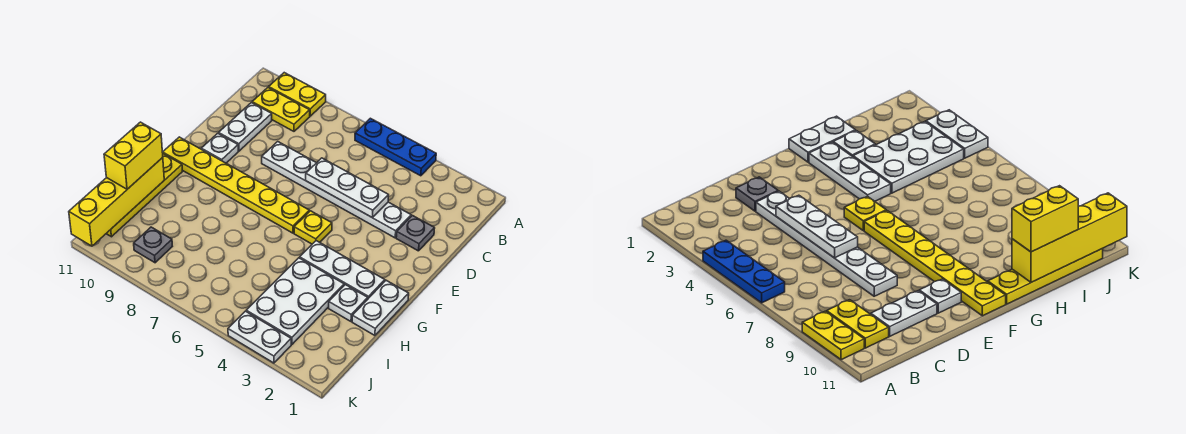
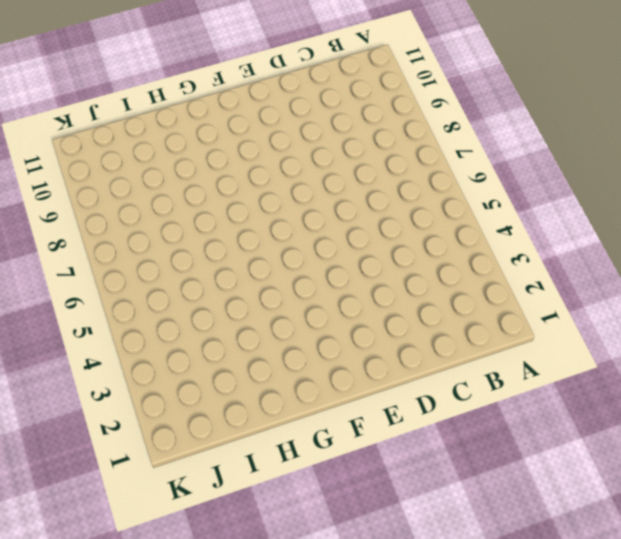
none -> blue plate A4:A6 level 1
none -> yellow plate A9:A10 level 1
none -> yellow plate B9:B10 level 1

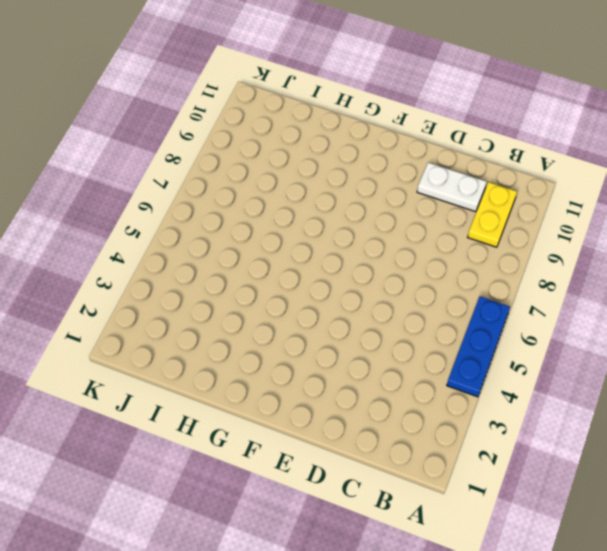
none -> yellow plate A9:A10 level 1
none -> grey plate D2 level 1
none -> white plate D3:D8 level 1

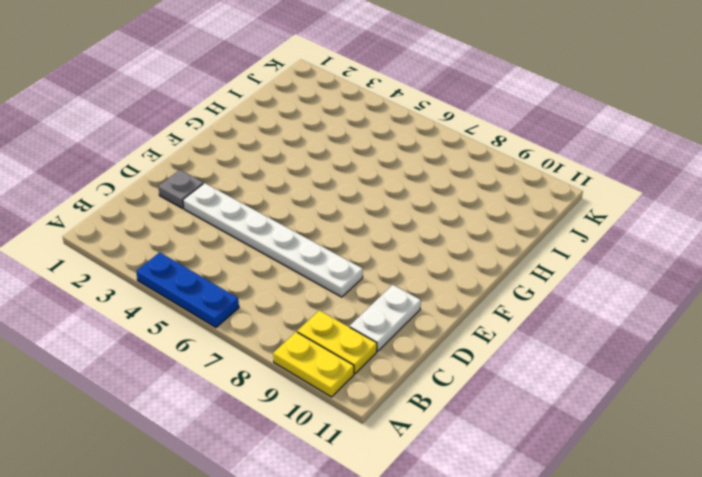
none -> white plate E10 level 1
none -> yellow plate F5 level 1
none -> yellow plate F6:F11 level 1

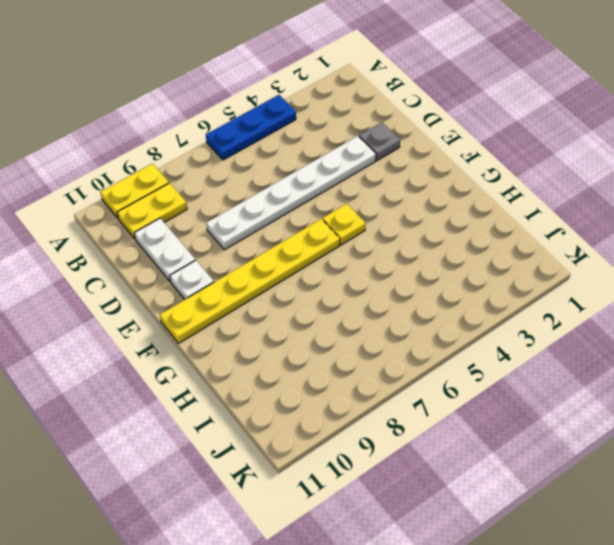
none -> white plate G1:H1 level 1
none -> white plate G2:G4 level 1
none -> yellow plate G11:J11 level 1

